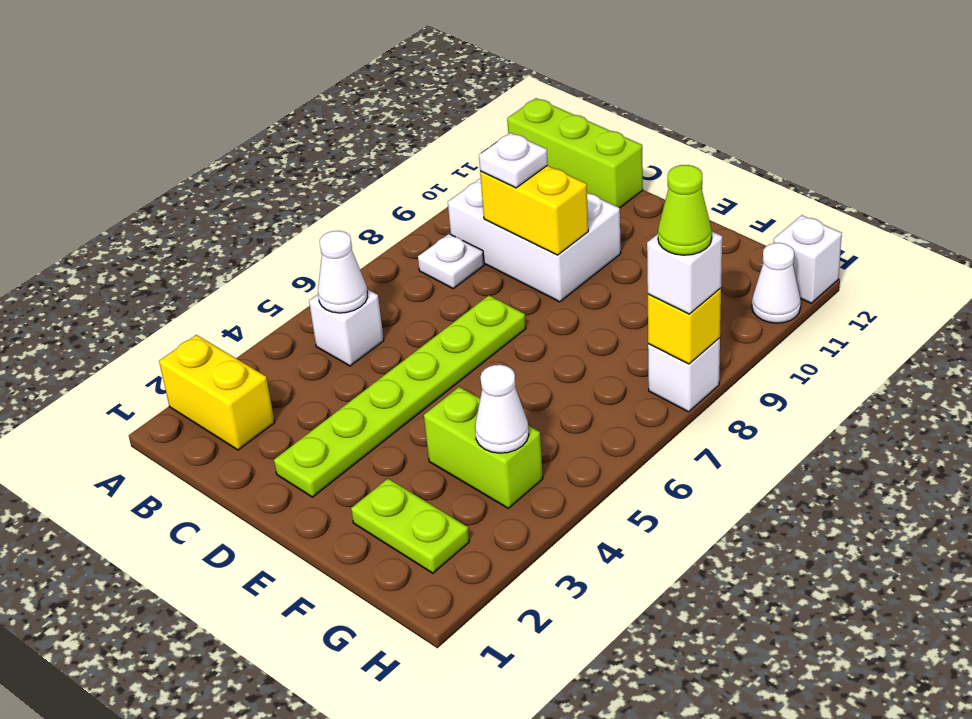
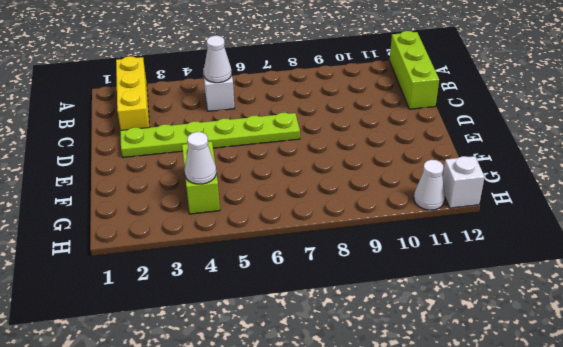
yellow brick A2:C2 level 1 -> yellow brick A2:B2 level 1
none -> white plate B8 level 1
none -> white brick B9:D10 level 1
none -> lime plate F2:G2 level 1

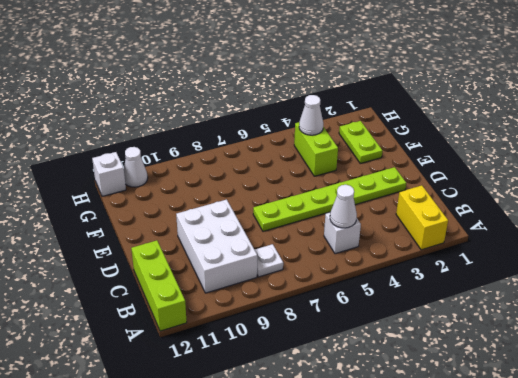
none -> white brick H8 level 1
none -> yellow brick C9:D9 level 2
none -> yellow brick H8 level 2

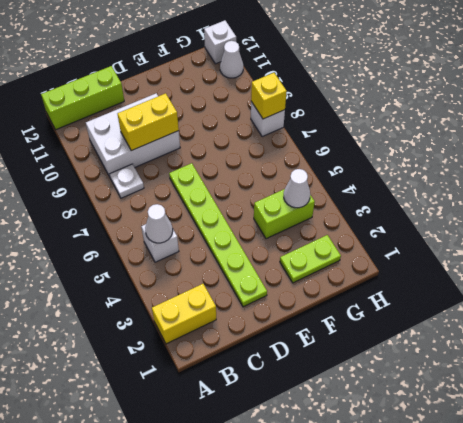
none -> white plate C9 level 3
none -> white brick H8 level 3
none -> lime cone H8 level 4

